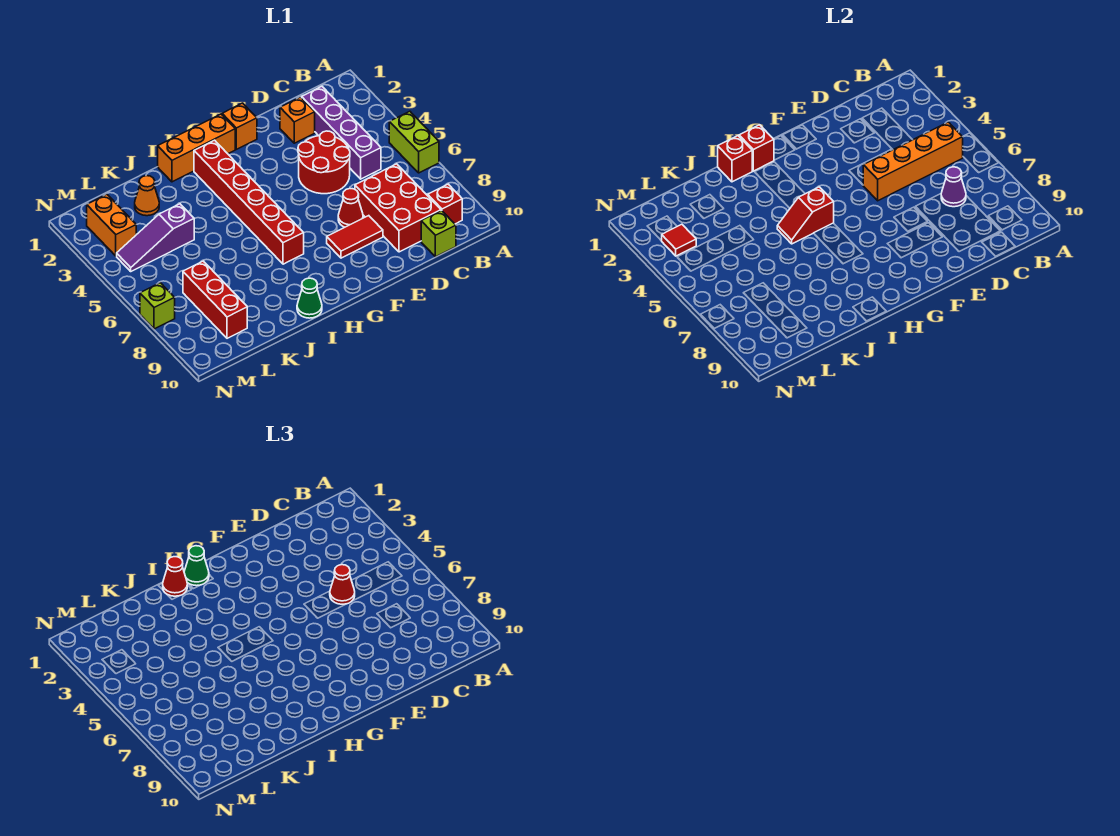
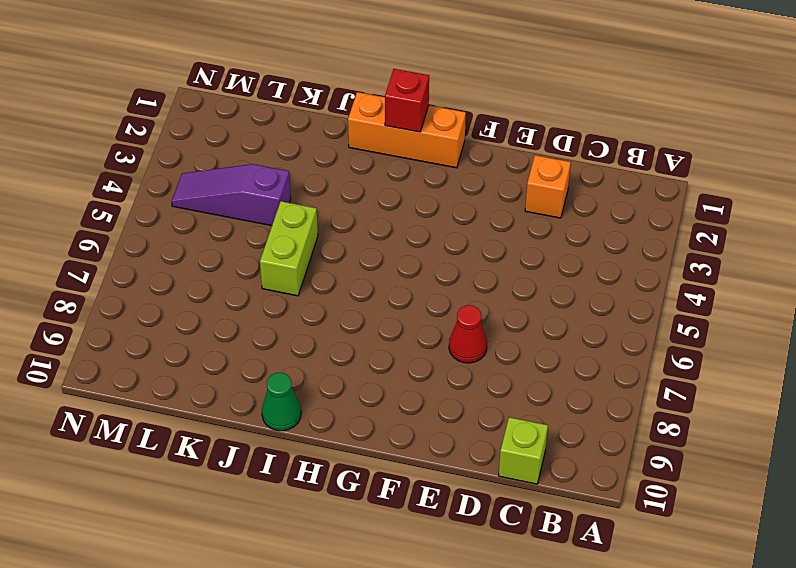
lime brick J5:J6 level 1 -> lime brick A5:A6 level 1
none -> red brick B9 level 1
none -> purple brick C2:C5 level 1
none -> red brick C7:D9 level 1

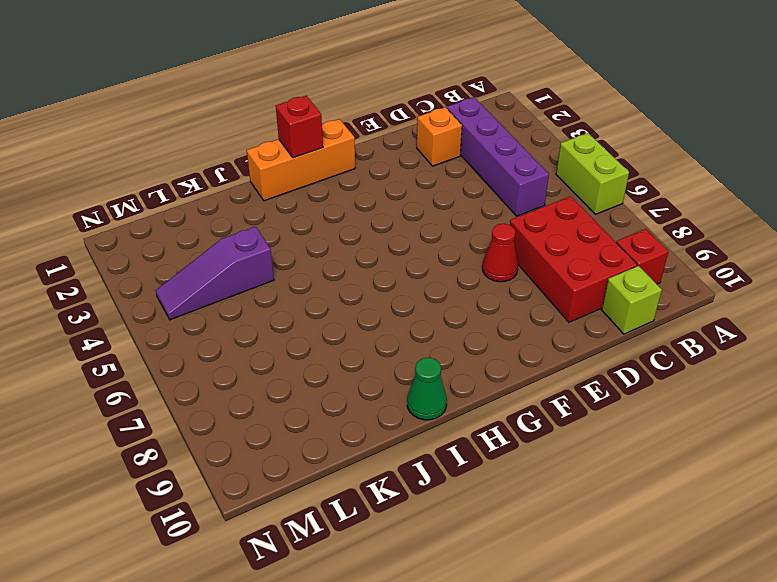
none -> red round brick D4:E5 level 1
none -> red tile E8:F8 level 1
none -> orange brick F1 level 1

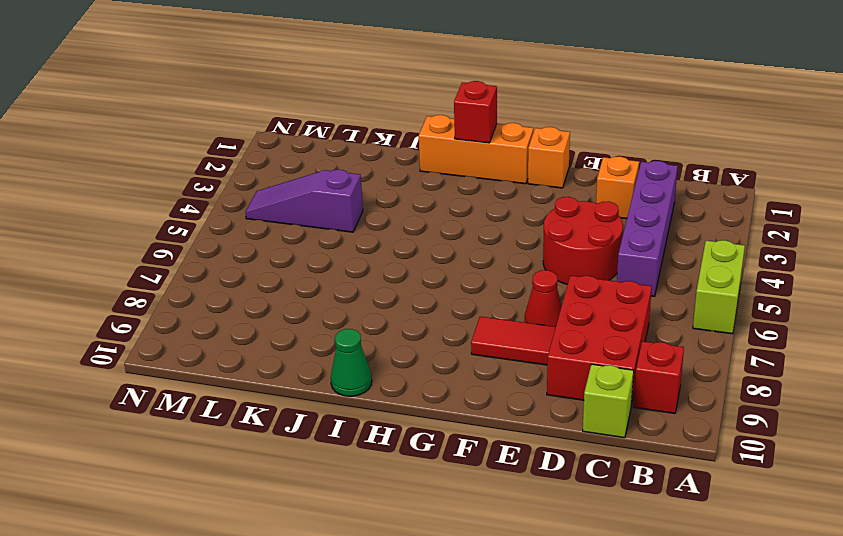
none -> red brick H2:H7 level 1
none -> orange cone K2 level 1
none -> red brick L7:L9 level 1

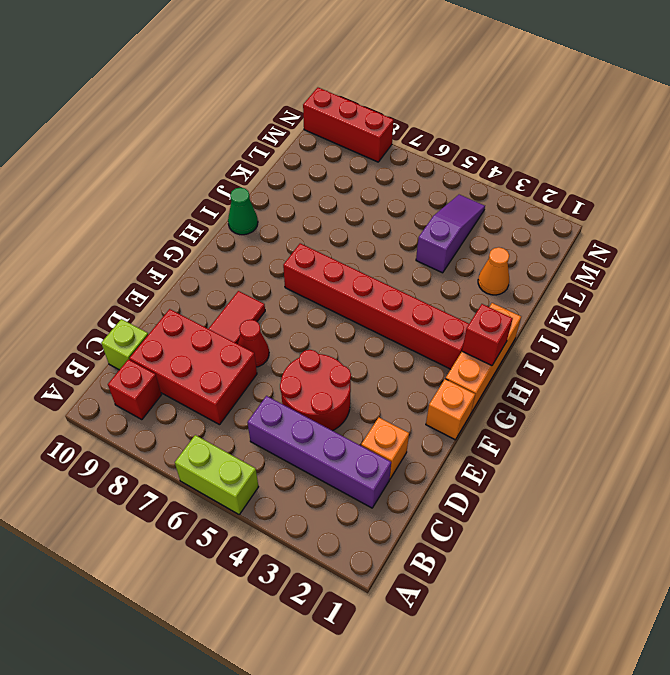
red brick N8:N10 level 1 -> red brick L7:L9 level 1
none -> orange brick M2:M3 level 1
none -> lime brick N7 level 1
none -> orange brick B5:E5 level 2

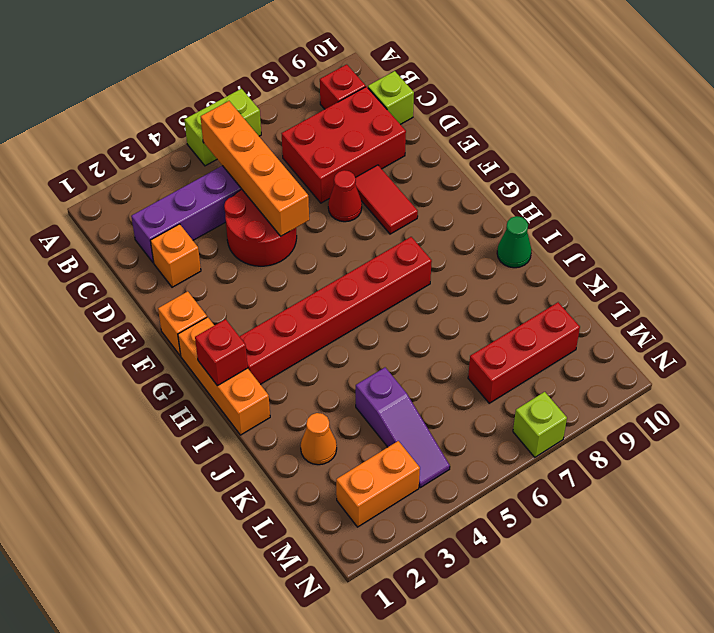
none -> purple cone C7 level 2
none -> red slope H5:I5 level 2 top H
none -> red brick I1 level 2

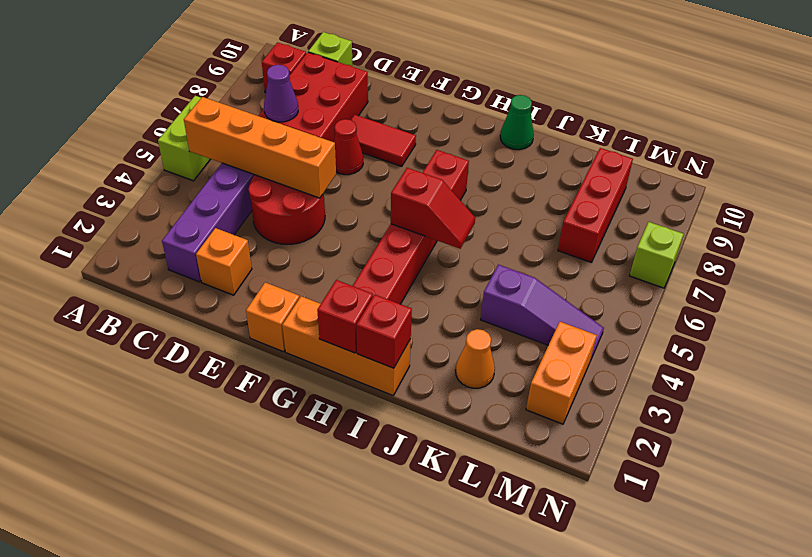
none -> red tile M3 level 2
none -> red cone D5 level 3
none -> green cone H1 level 3

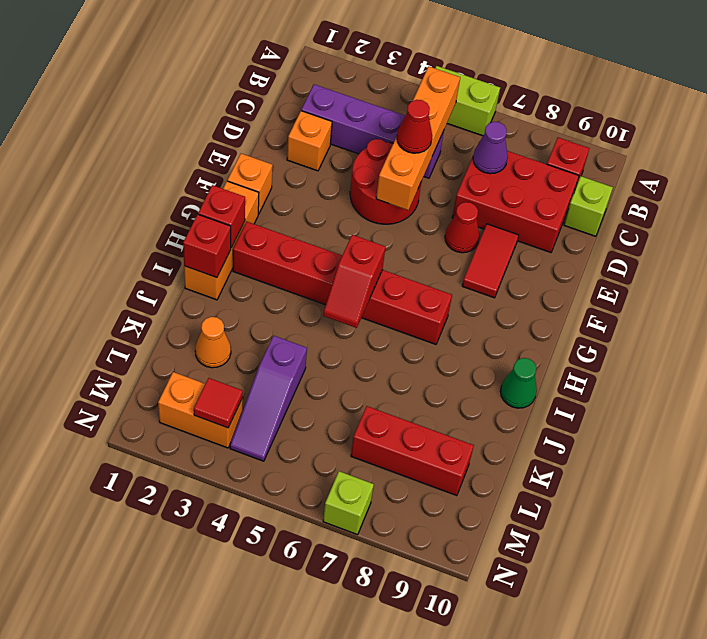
none -> green cone H1 level 3
none -> red cone I1 level 3

